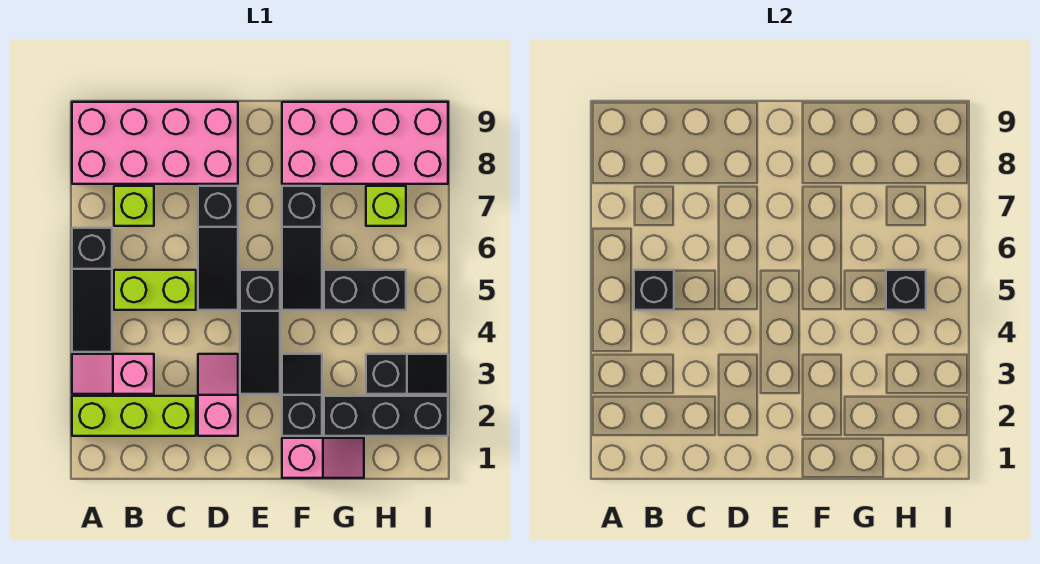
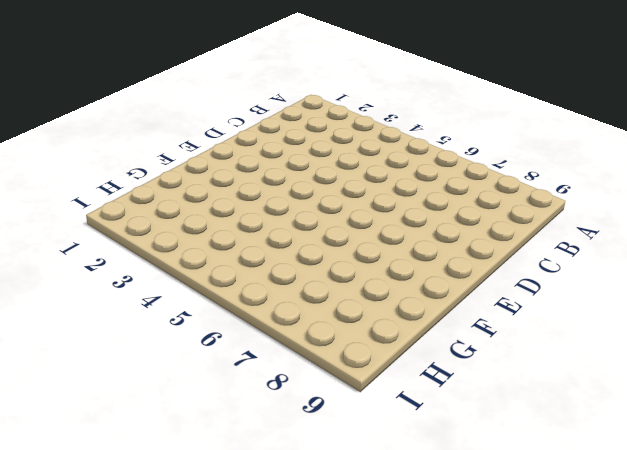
none -> lime brick A2:C2 level 1
none -> pink slope A3:B3 level 1 top B
none -> black slope A4:A6 level 1 top 6

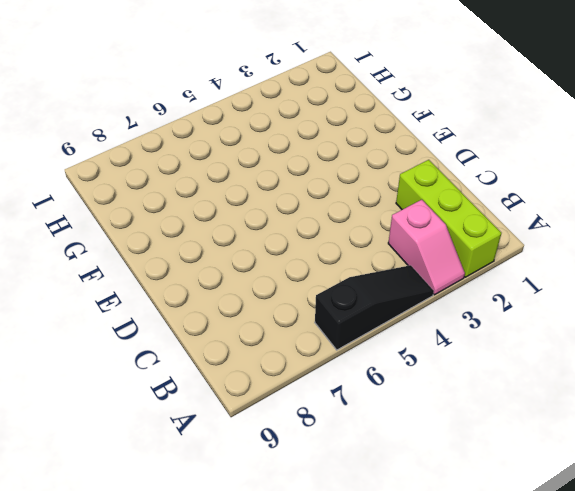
none -> pink brick A8:D9 level 1
none -> lime brick B5:C5 level 1
none -> lime brick B7 level 1

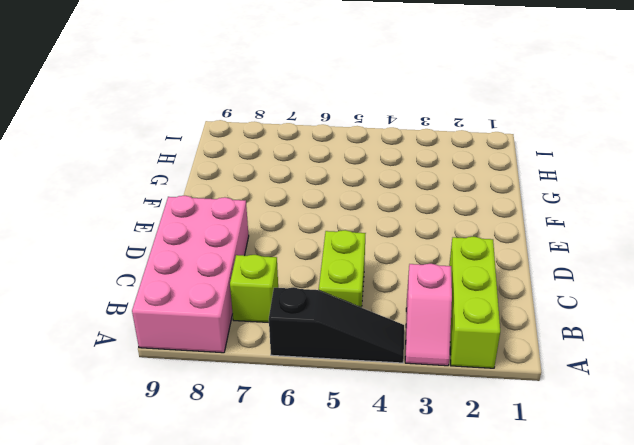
none -> pink slope D2:D3 level 1 top 2
none -> black slope D5:D7 level 1 top 7
none -> black slope E3:E5 level 1 top 5

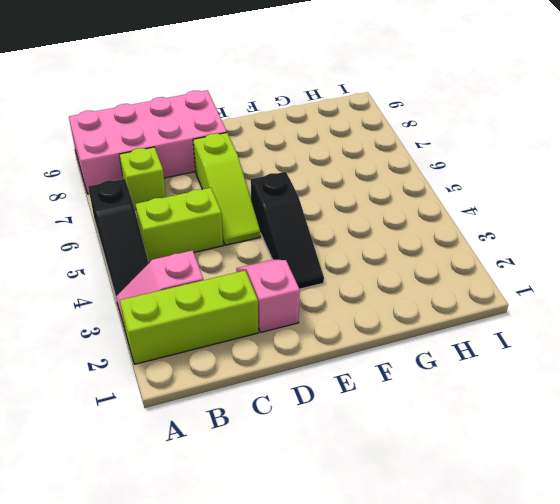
lime slope D5:D7 level 1 top 7 -> black slope D5:D7 level 1 top 7
none -> pink slope F1:G1 level 1 top F
none -> black slope F2:F3 level 1 top 2
none -> black slope F5:F7 level 1 top 7

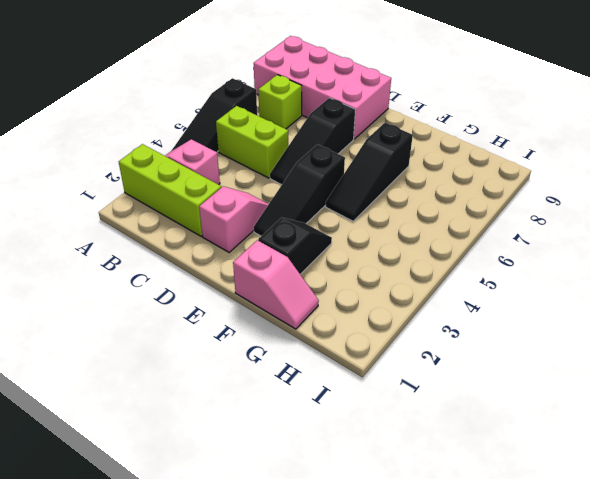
none -> pink brick F8:I9 level 1
none -> black brick G2:I2 level 1
none -> black brick G5:H5 level 1

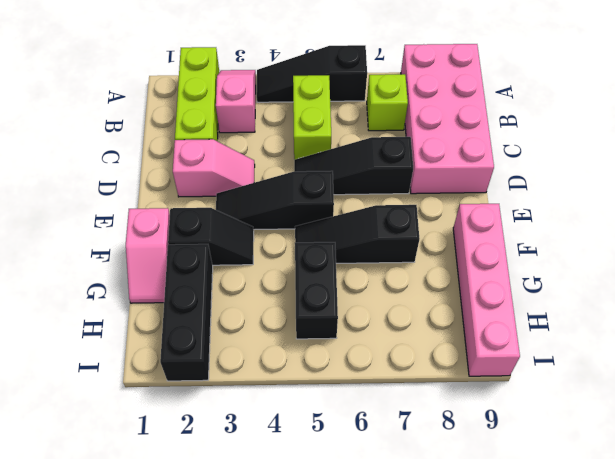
pink brick F9:I9 level 1 -> pink brick F8:I9 level 1
none -> black slope H3:I3 level 1 top H
none -> lime brick H7 level 1
none -> black brick B5 level 2

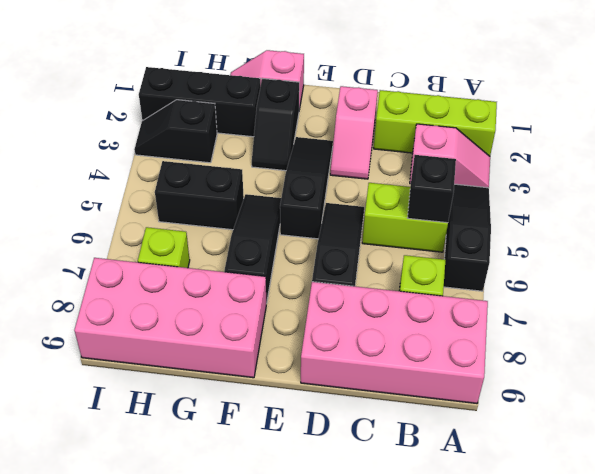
none -> black brick H5 level 2

